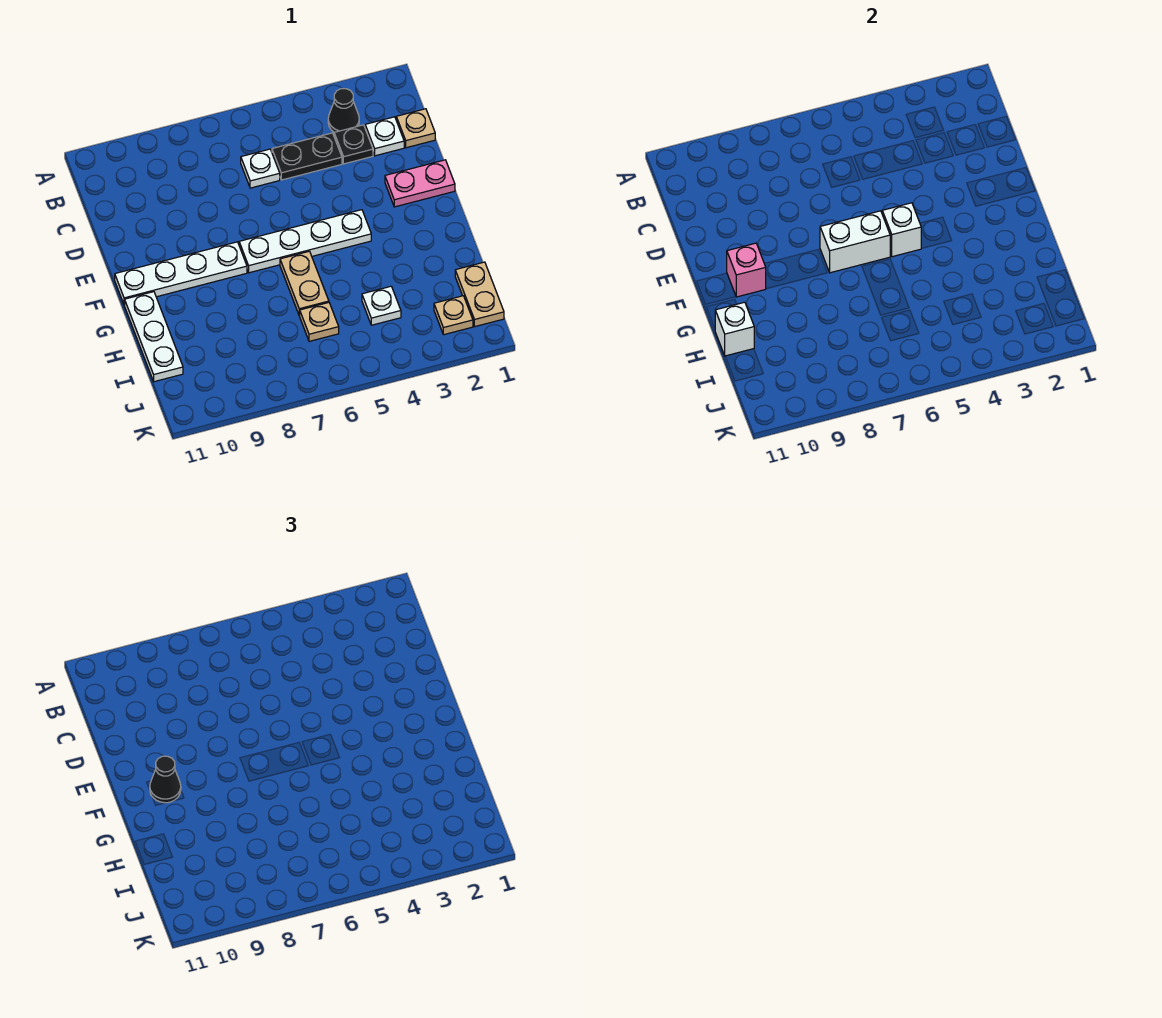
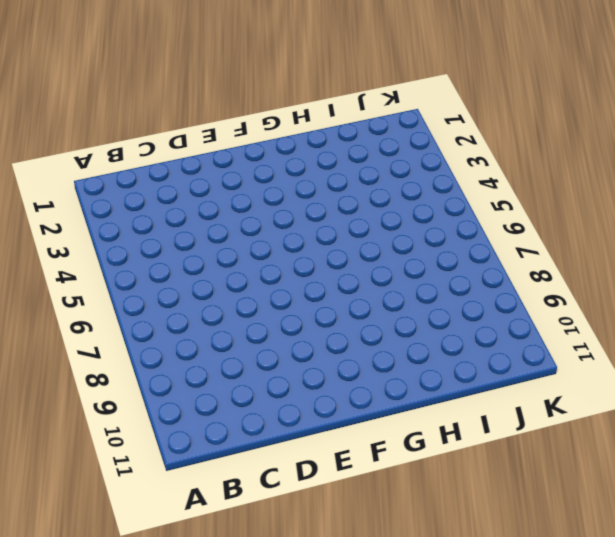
none -> black cone B3 level 1
none -> tan plate C1 level 1
none -> white plate C2 level 1

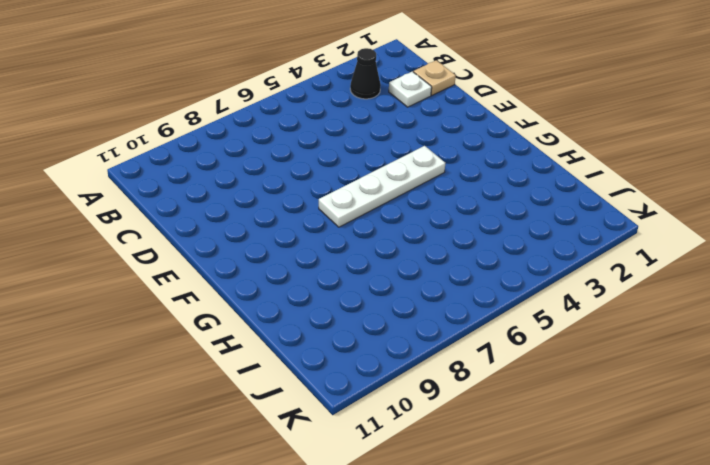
none -> black plate C3 level 1
none -> black plate C4:C5 level 1
none -> white plate C6 level 1

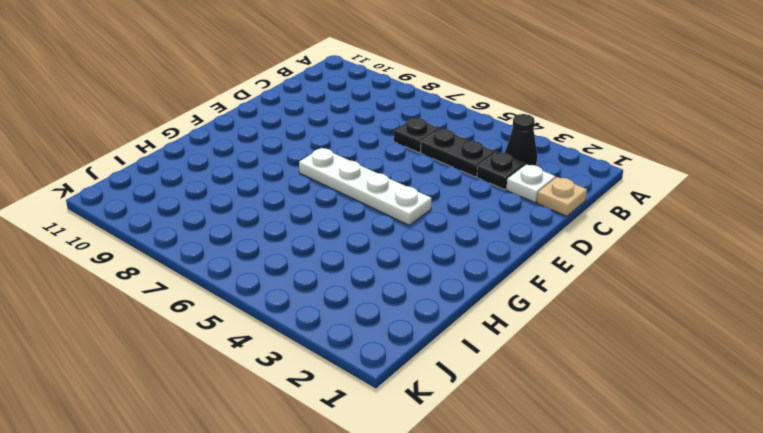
black plate C6 level 1 -> white plate C6 level 1
none -> pink plate E1:E2 level 1
none -> white plate F8:F11 level 1
none -> tan plate G6:H6 level 1

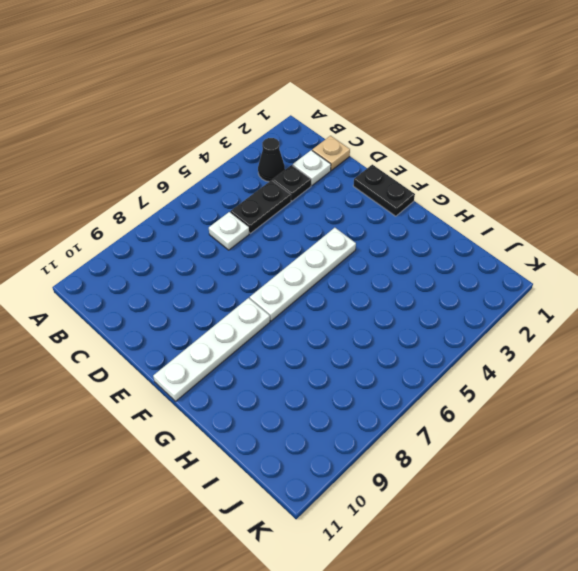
black plate E1:F1 level 1 -> pink plate E1:E2 level 1
none -> tan plate G6:H6 level 1
none -> white plate G11:I11 level 1
none -> tan plate I1:J1 level 1

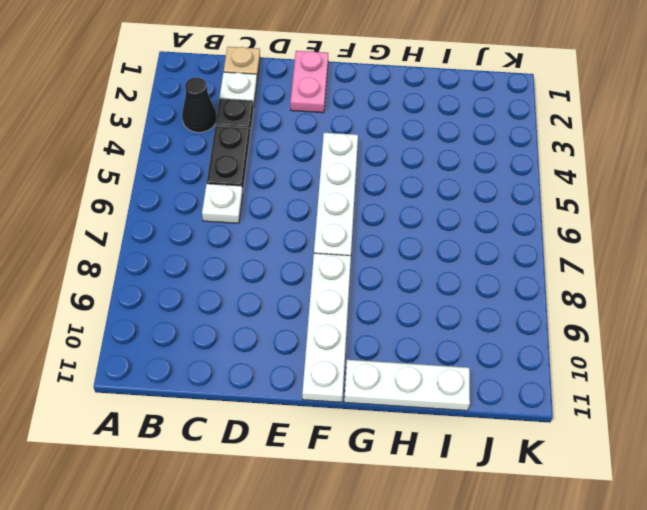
none -> tan plate G6:H6 level 1
none -> tan plate I1:J1 level 1
none -> white plate I4 level 1

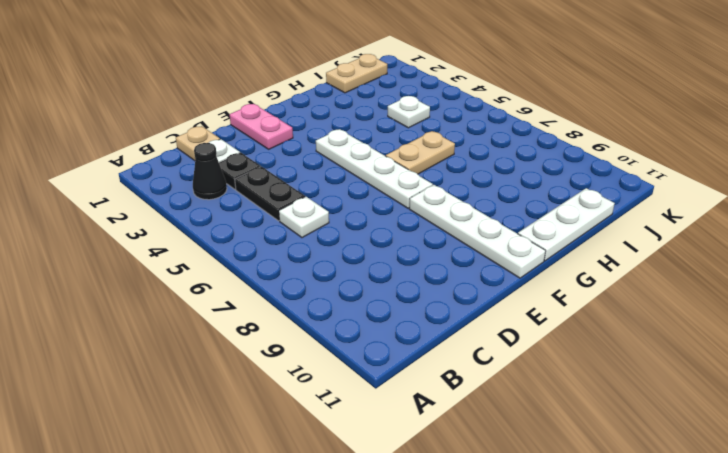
none -> tan plate I6 level 1
none -> tan plate J2 level 1
none -> white brick F5 level 2

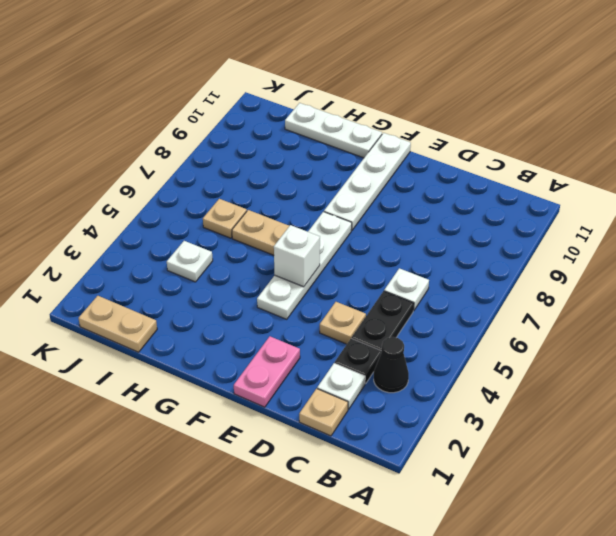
tan plate D4 level 1 -> tan plate J2 level 1
none -> white brick F6:F7 level 2
none -> pink brick F10 level 2
none -> white brick H11 level 2

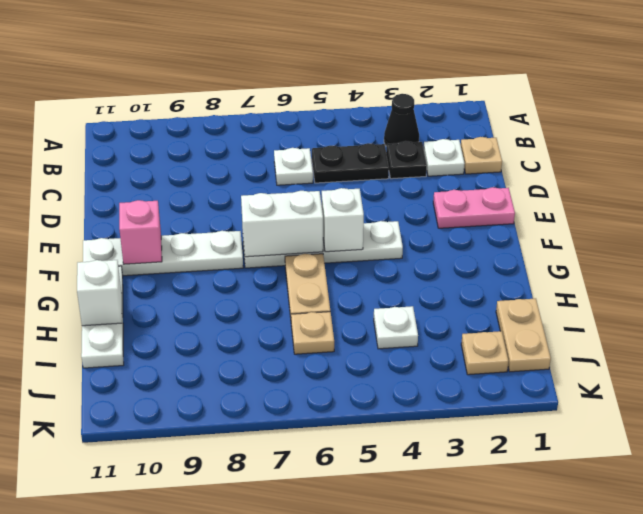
none -> black cone F10 level 3

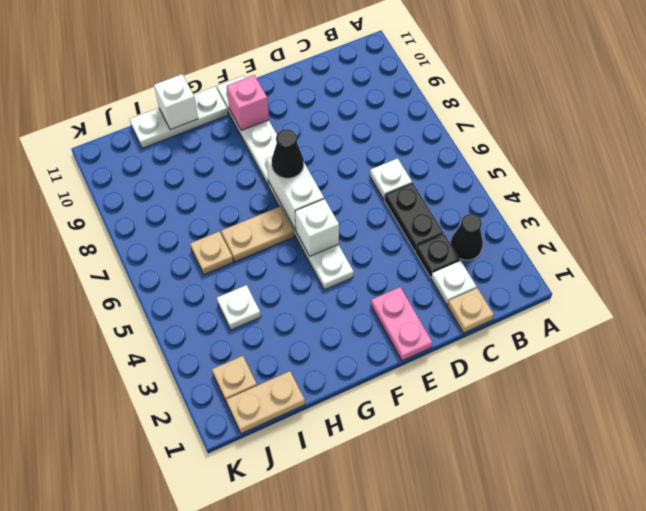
black cone F7 level 3 -> black cone F10 level 3

